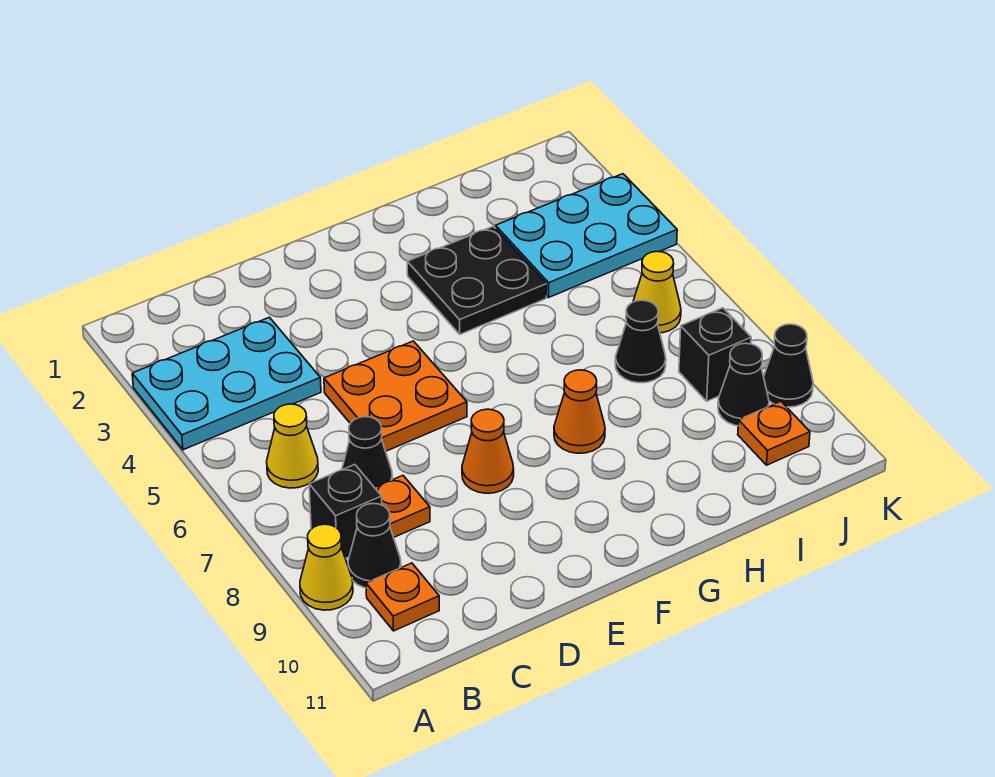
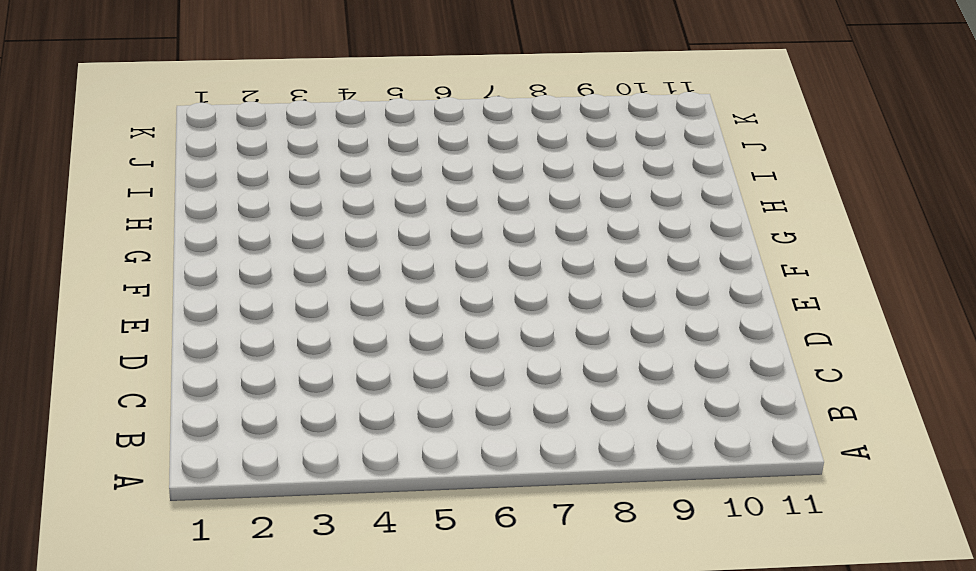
none -> cyan plate A3:C4 level 1
none -> yellow cone A9 level 1
none -> yellow cone B6 level 1

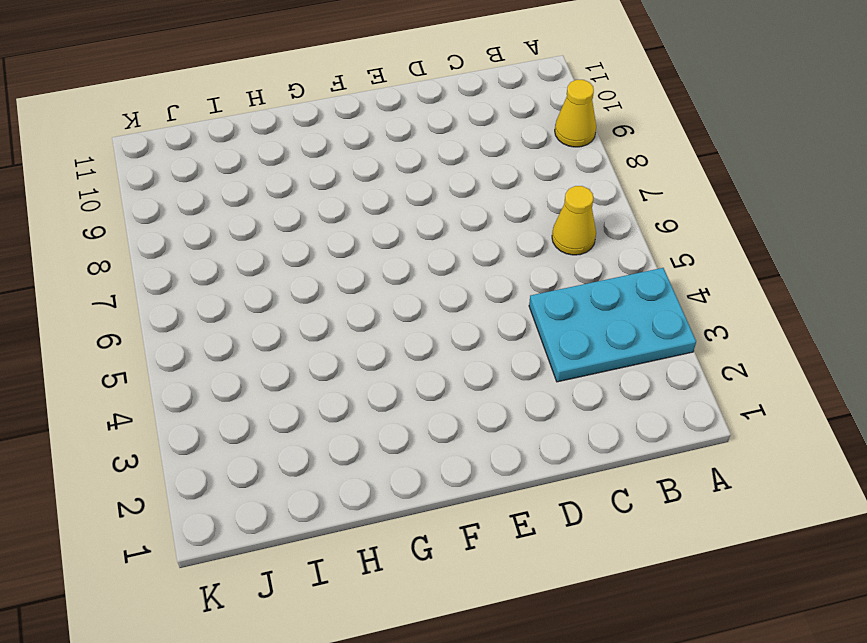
none -> black brick B8 level 1
none -> black cone B9 level 1
none -> orange plate B10 level 1

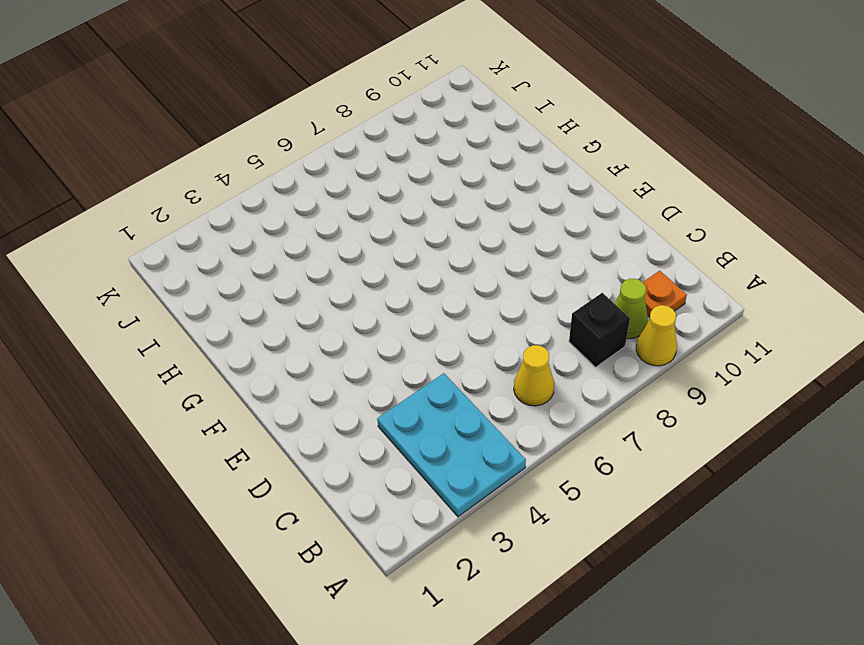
lime cone B9 level 1 -> black cone B9 level 1
none -> black cone C7 level 1
none -> orange plate C8 level 1
none -> orange plate D5:E6 level 1

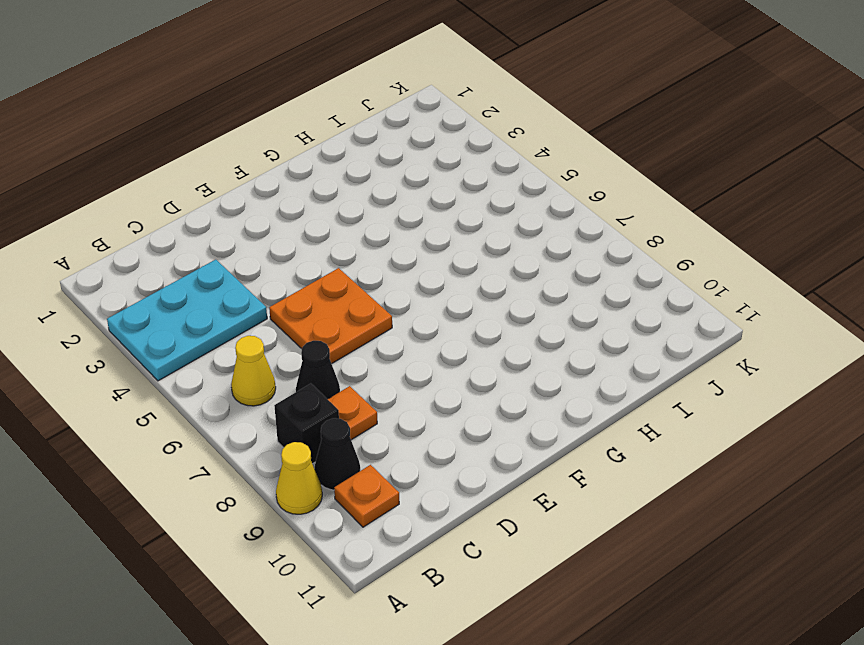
none -> orange cone E8 level 1
none -> black plate G3:H4 level 1
none -> orange cone G8 level 1

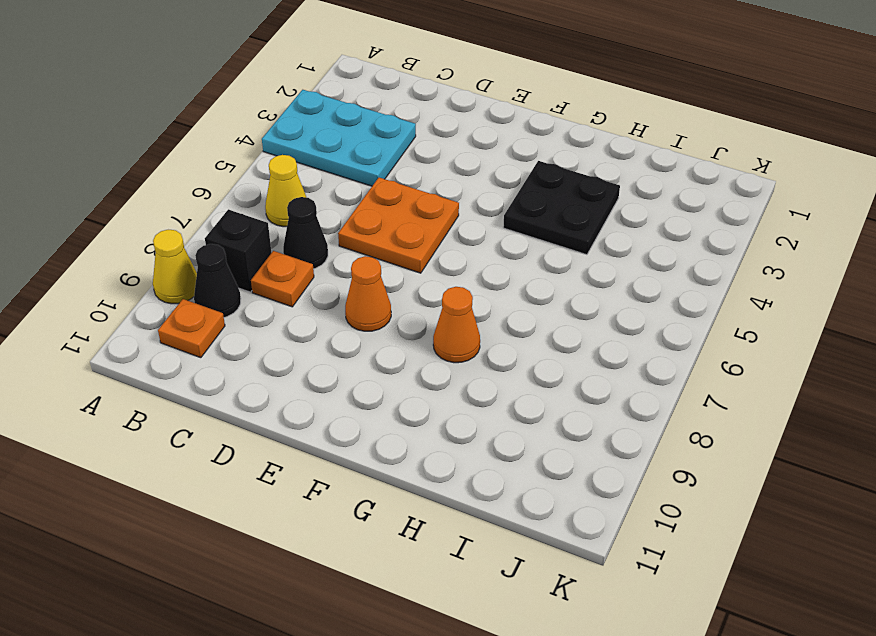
none -> cyan plate I3:K4 level 1
none -> black cone I7 level 1
none -> yellow cone J6 level 1

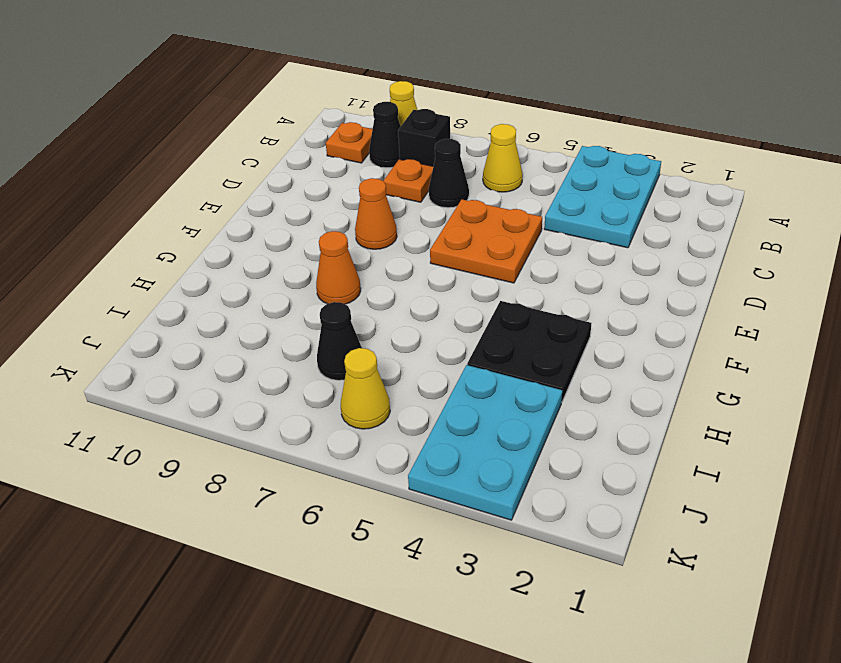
none -> black brick J8 level 1
none -> black cone J9 level 1
none -> orange plate J10 level 1

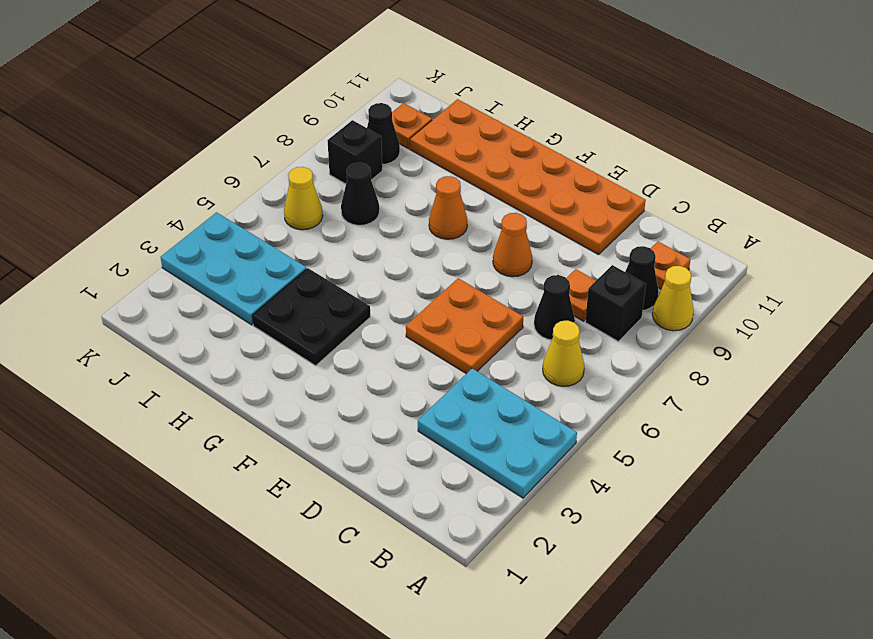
orange plate D10:I11 level 1 -> none
none -> black cone K9 level 1

